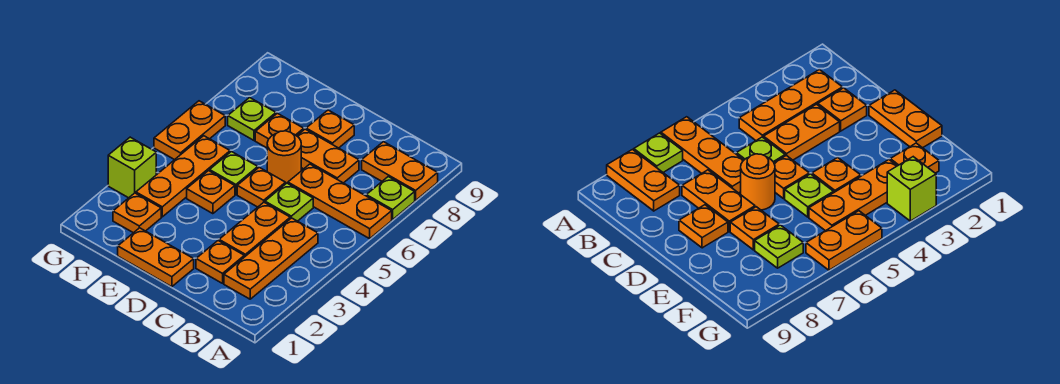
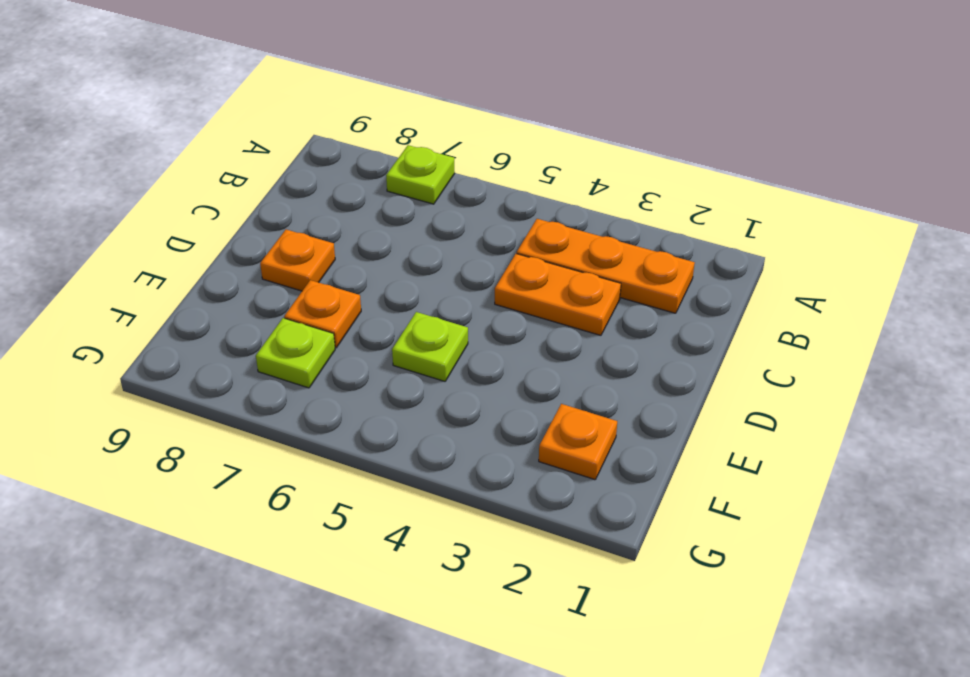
none -> orange plate A6:C6 level 1
none -> orange plate A8:B8 level 1
none -> orange plate C2 level 1

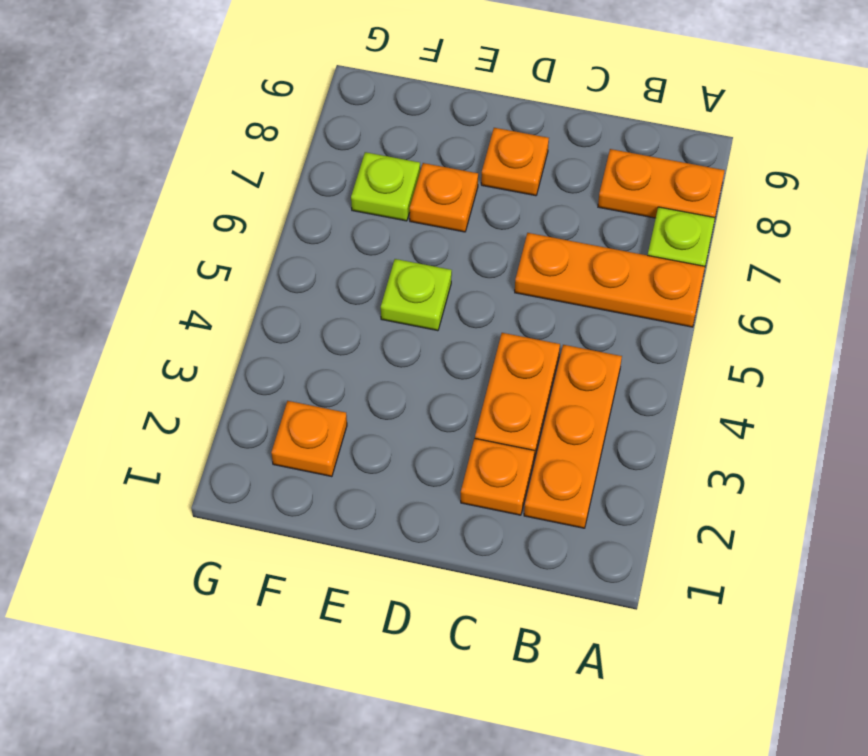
none -> lime plate C5 level 1
none -> orange plate C7:D7 level 1
none -> orange plate D1:E1 level 1

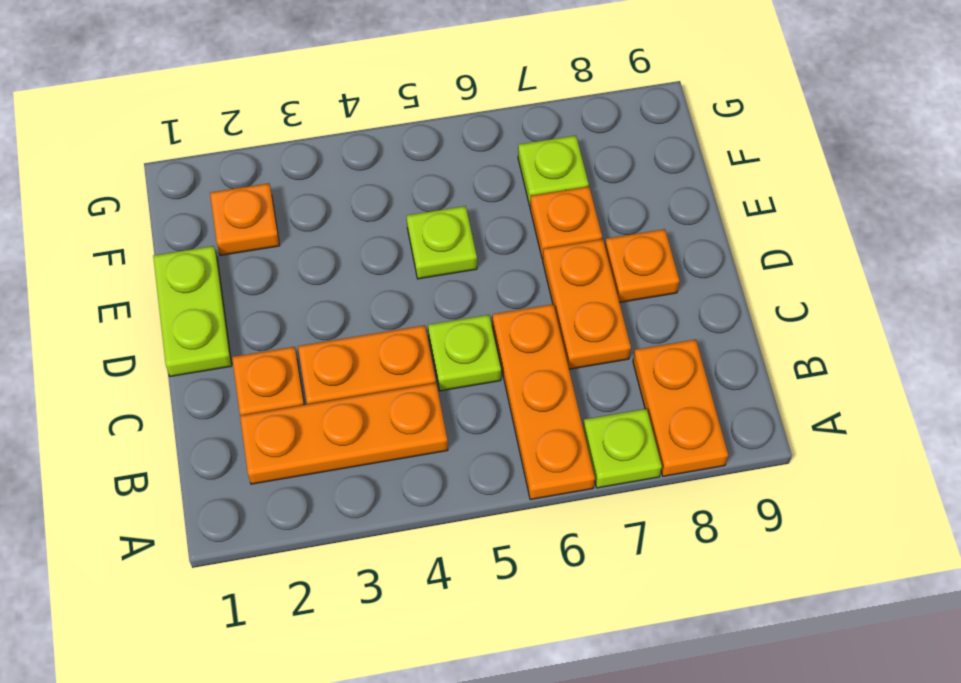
lime plate D1:E1 level 1 -> orange plate D1:E1 level 1
none -> orange plate D5 level 1
none -> orange round brick D6 level 1
none -> orange plate E4 level 1

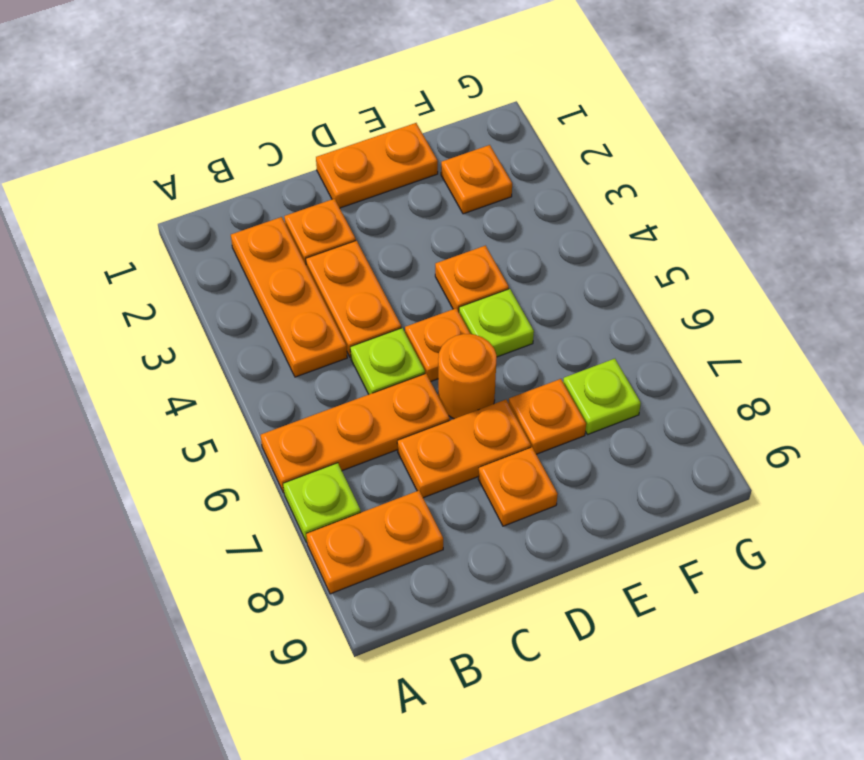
none -> orange plate F3:F5 level 1
none -> lime brick G3 level 1
none -> orange plate G5:G6 level 1

